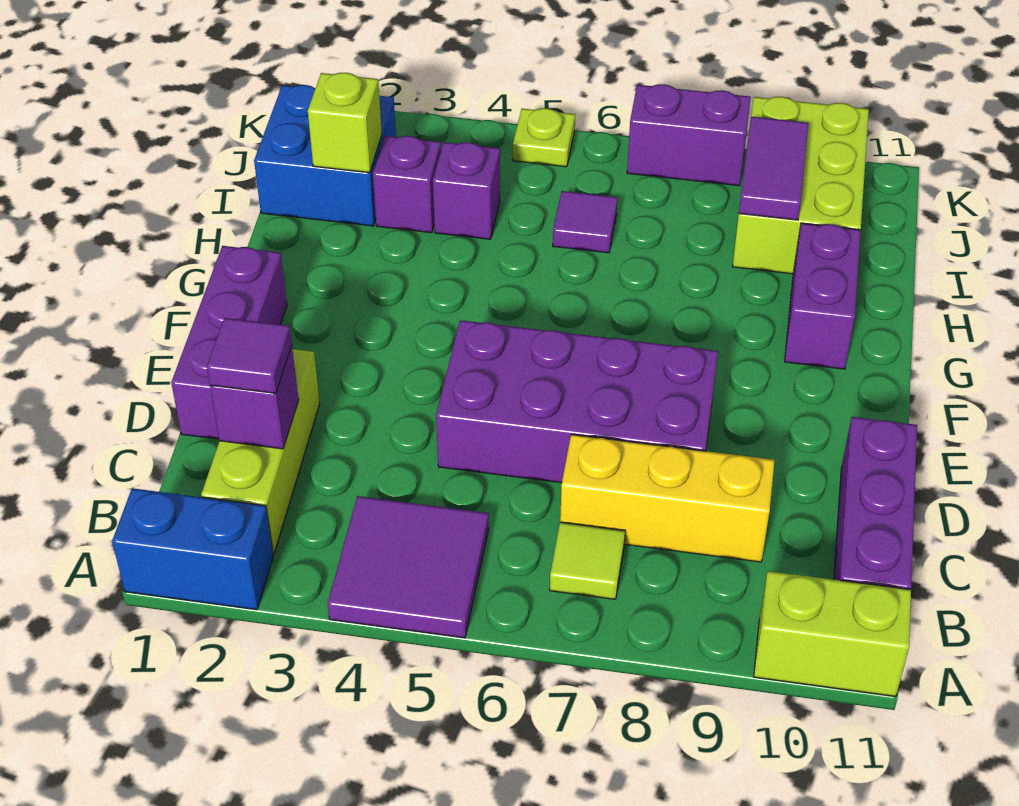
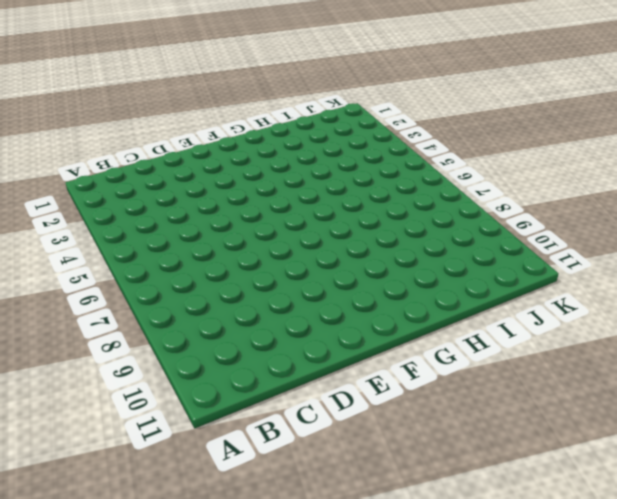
none -> blue brick A1:A2 level 1
none -> purple tile A4:B5 level 1
none -> lime brick A10:A11 level 1

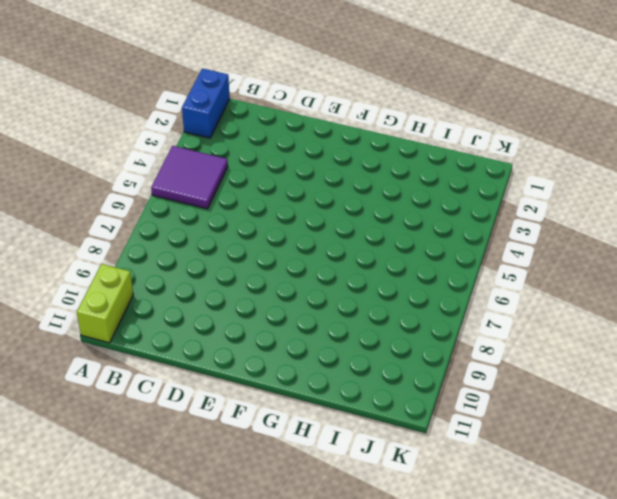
none -> lime brick B2:D2 level 1
none -> lime tile B7 level 1
none -> purple brick B11:D11 level 1

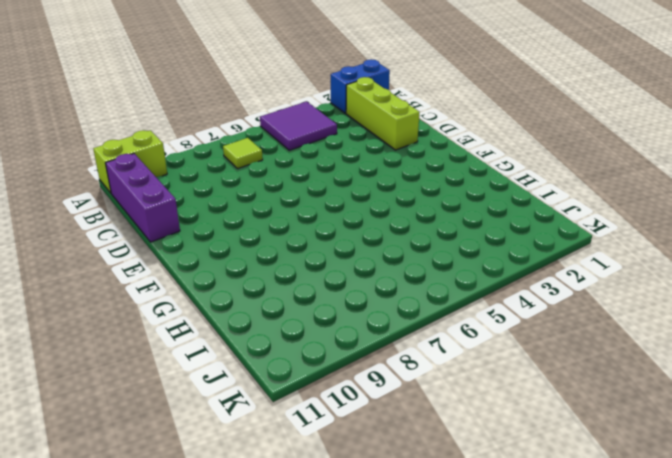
none -> yellow brick C7:C9 level 1
none -> purple brick D1:F1 level 1
none -> purple brick D5:E8 level 1

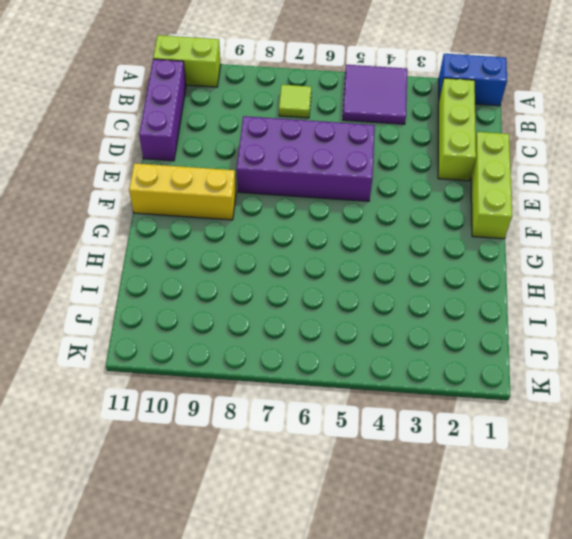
lime brick D1:F1 level 1 -> purple brick D1:F1 level 1
yellow brick F9:F11 level 1 -> yellow brick C7:C9 level 1
none -> purple brick G10:H10 level 1
none -> blue brick I1:J2 level 1
none -> purple brick I3 level 1

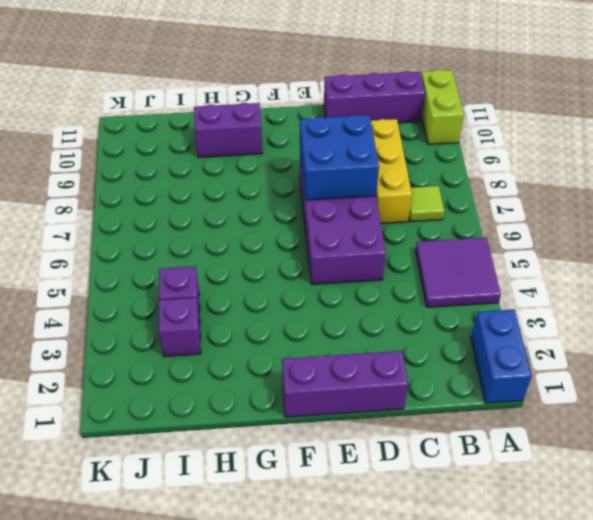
blue brick D7:E8 level 2 -> blue brick I1:J2 level 1
none -> lime brick B2:D2 level 1
none -> purple tile I6 level 1
none -> lime brick I9:K10 level 1

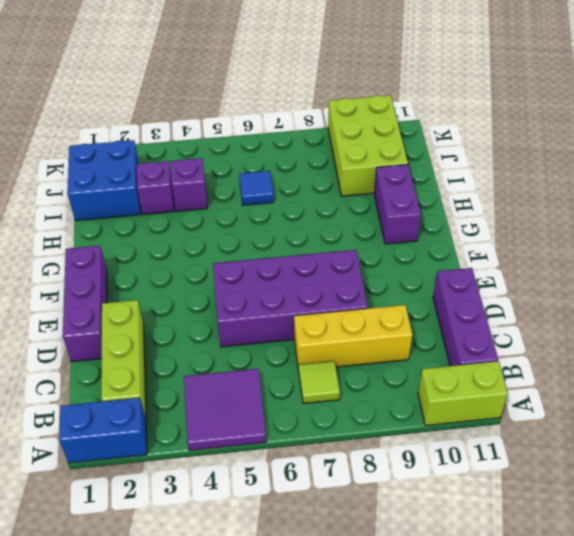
blue tile I6 level 1 -> purple tile I6 level 1
none -> lime plate K5 level 1
none -> purple brick K7:K8 level 1
none -> purple brick C2 level 2

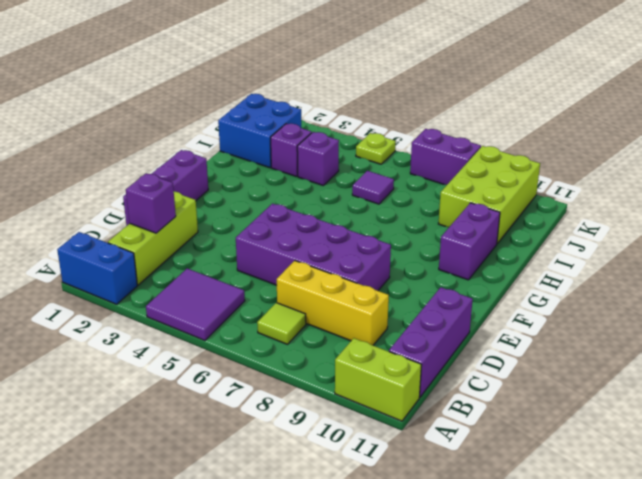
none -> lime brick I2 level 2
none -> purple tile I9:J9 level 2
none -> purple tile C2 level 3

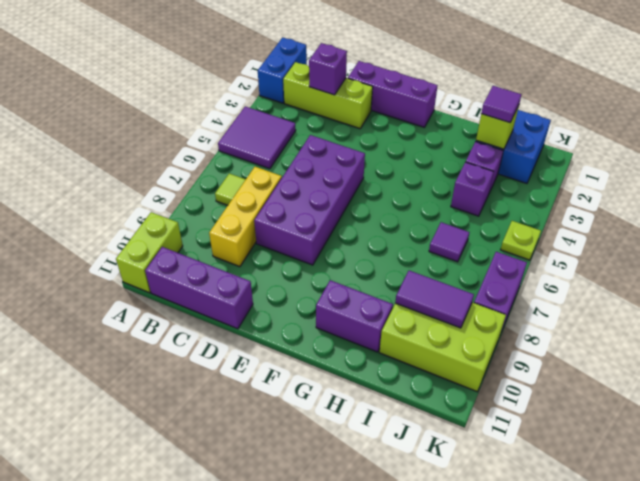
purple tile I2 level 3 -> purple tile C2 level 3

